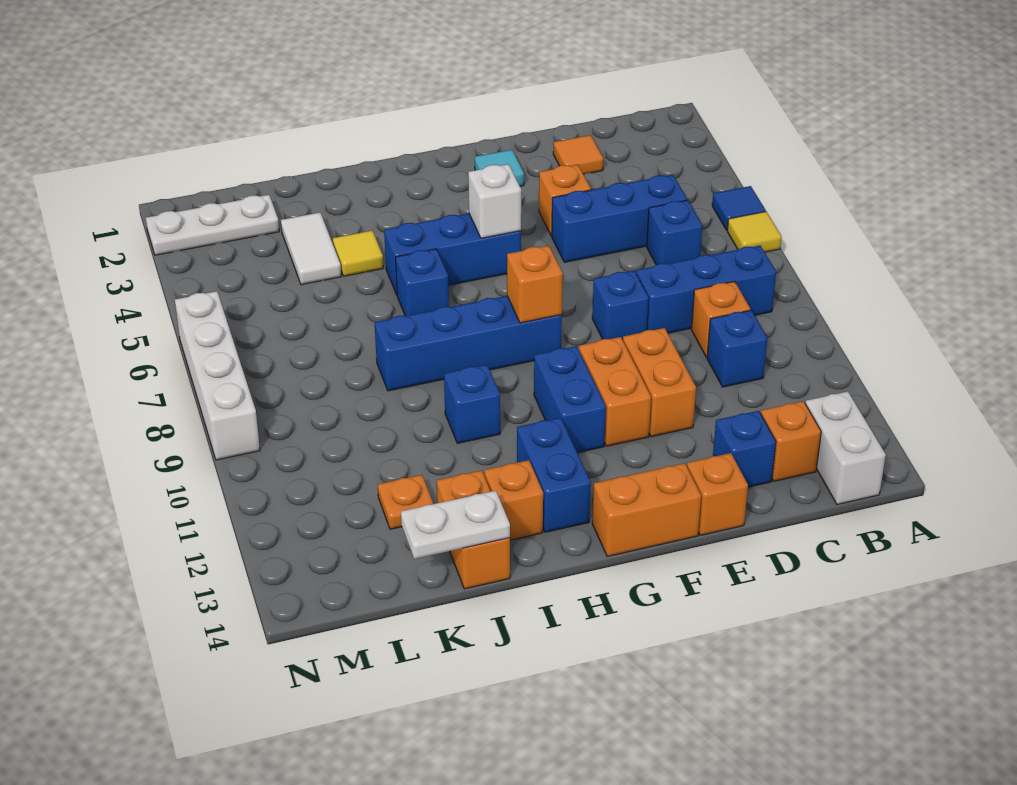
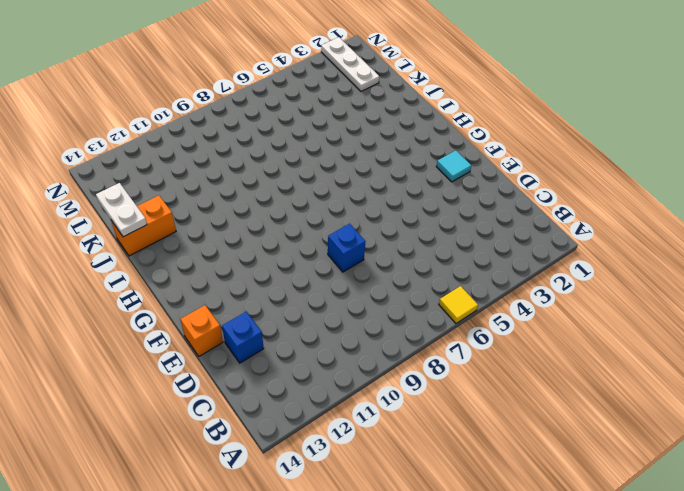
none -> blue tile A5 level 1
none -> blue brick B8:D8 level 1
none -> white brick B13:B14 level 1
none -> blue brick C5:E5 level 1

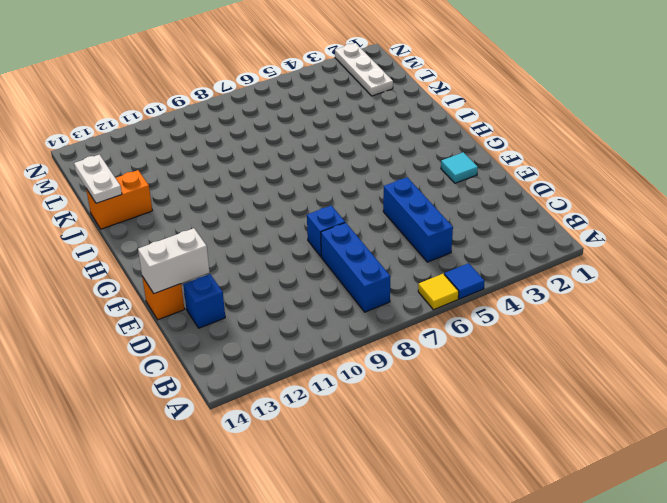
white brick E13:E14 level 2 -> white brick B13:B14 level 1
none -> blue brick C6 level 1
none -> orange brick C9 level 1
none -> blue brick C10 level 1
none -> orange brick C13 level 1

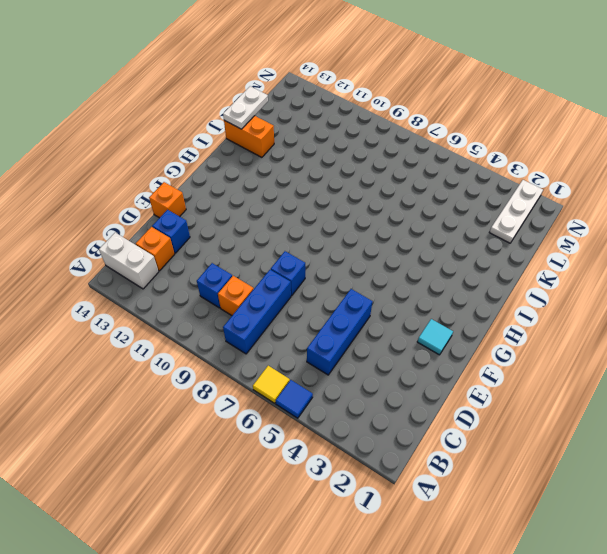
none -> blue brick C6 level 1
none -> orange tile D2 level 1
none -> orange brick E4 level 1
none -> orange brick E10:E11 level 1

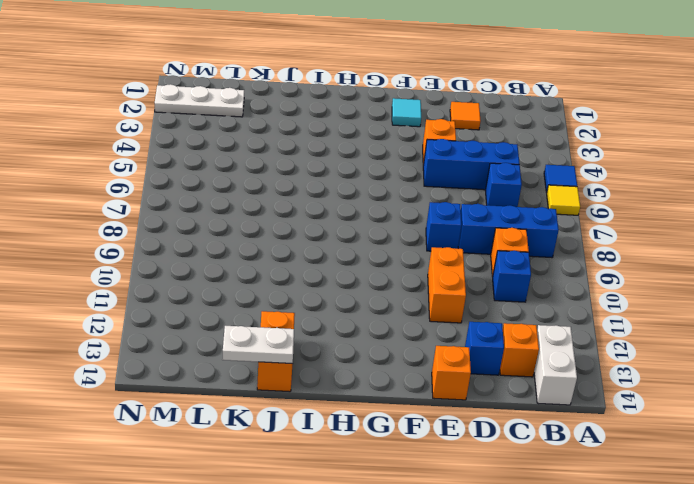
none -> orange brick F10:F11 level 1
none -> orange brick F14:G14 level 1
none -> blue brick G5:I5 level 1
none -> blue brick G8:J8 level 1

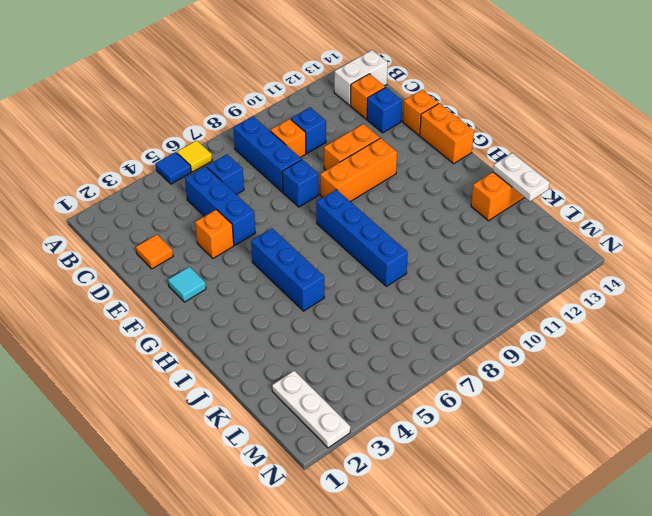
orange brick F9:F11 level 1 -> orange brick F10:F11 level 1
none -> blue brick G10:G11 level 1
none -> blue brick H12:H13 level 1
none -> blue brick I6 level 1
none -> blue brick I10 level 1

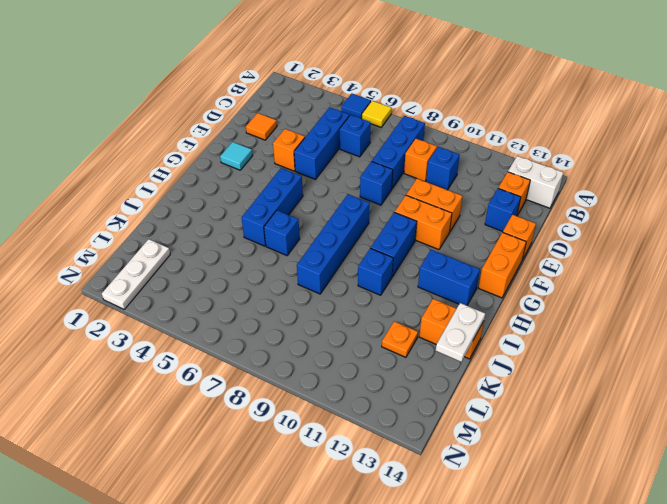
blue brick G10:H10 level 1 -> blue brick G10:G11 level 1
none -> orange brick I13 level 1
none -> yellow tile J4 level 1
none -> white tile K3:K4 level 1
none -> white brick N6:N9 level 1

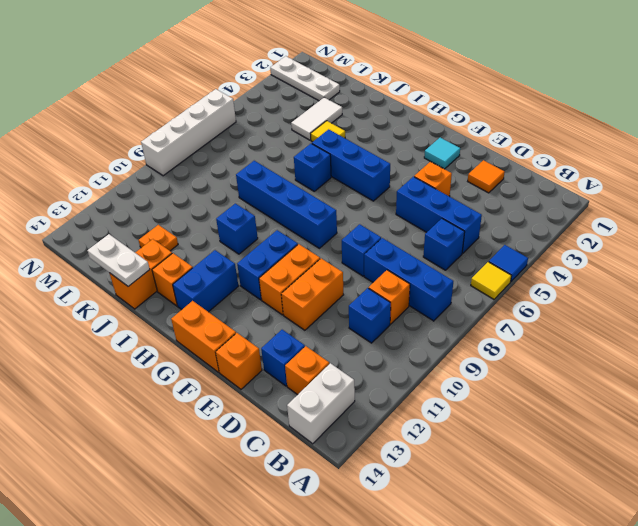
none -> white brick G5 level 2
none -> orange brick G8 level 2

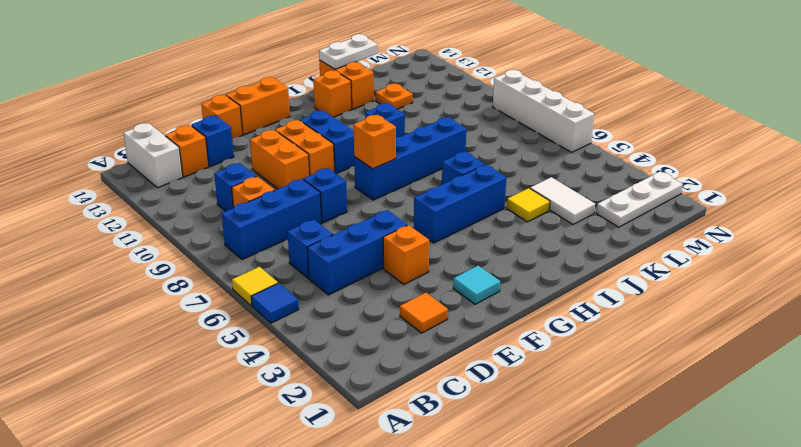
none -> blue brick H12:H13 level 1
none -> white brick G5 level 2

